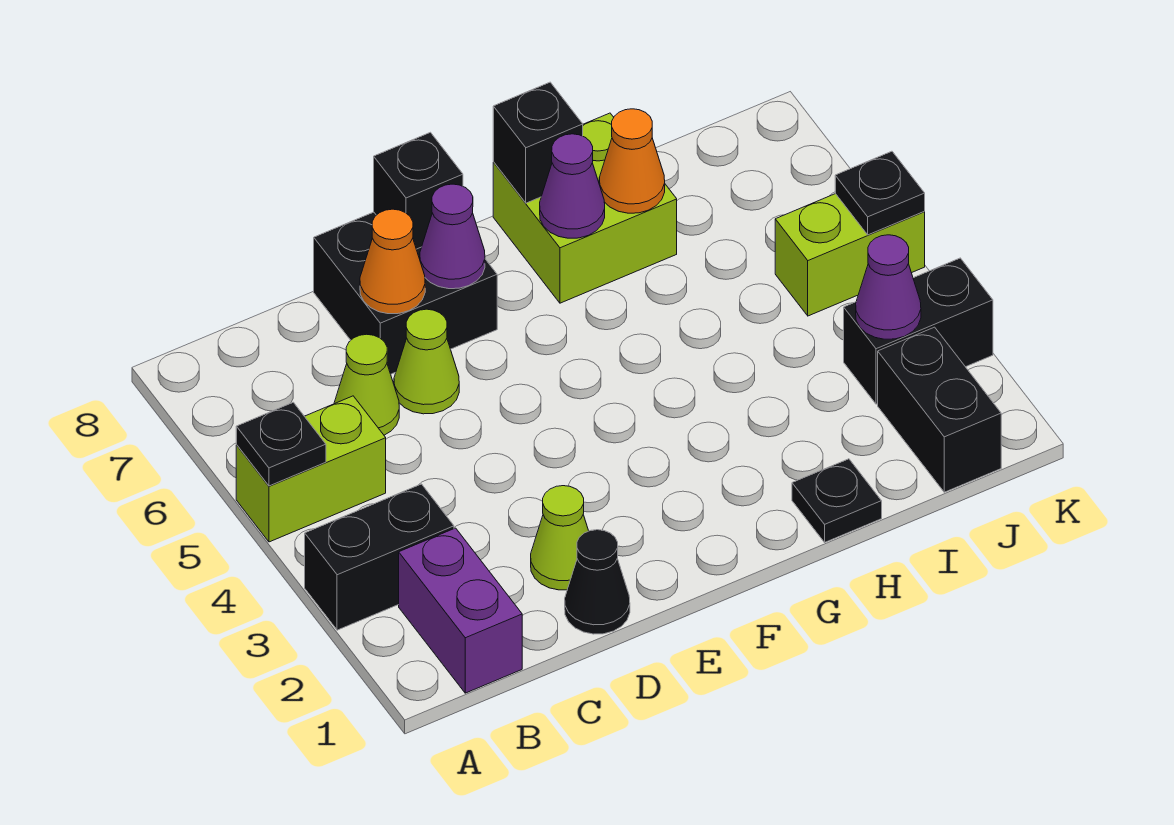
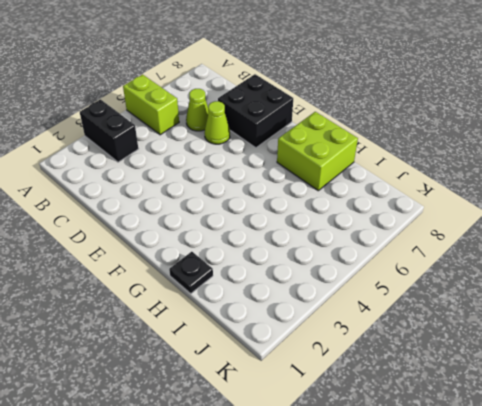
none -> purple brick B1:B2 level 1
none -> black cone D1 level 1
none -> lime cone D2 level 1

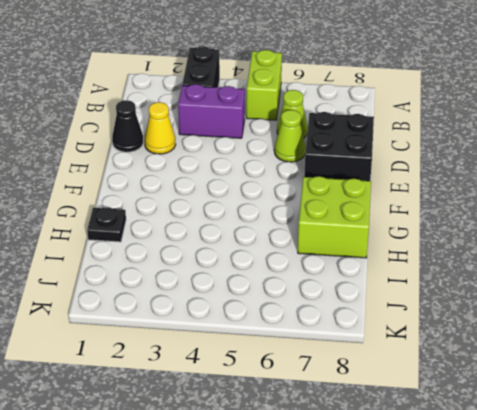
purple brick C3:C4 level 1 -> purple brick B1:B2 level 1
yellow cone D2 level 1 -> lime cone D2 level 1
none -> black brick J1:J2 level 1
none -> black brick J3:K3 level 1
none -> lime brick J5:K5 level 1

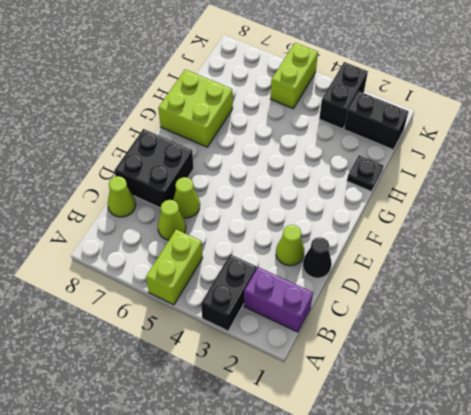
lime cone C8 level 1 -> none
none -> black plate A5 level 2
none -> orange cone D7 level 2
none -> purple cone E7 level 2

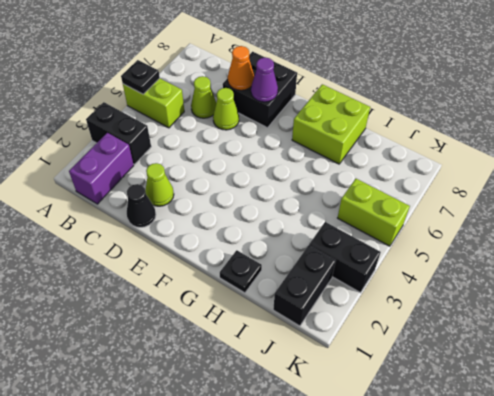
none -> black brick E8 level 2
none -> purple cone G7 level 2
none -> black brick G8 level 2

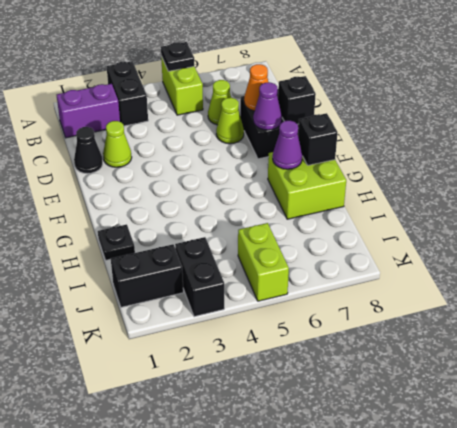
none -> orange cone H7 level 2
none -> purple cone J3 level 2
none -> black plate K5 level 2

